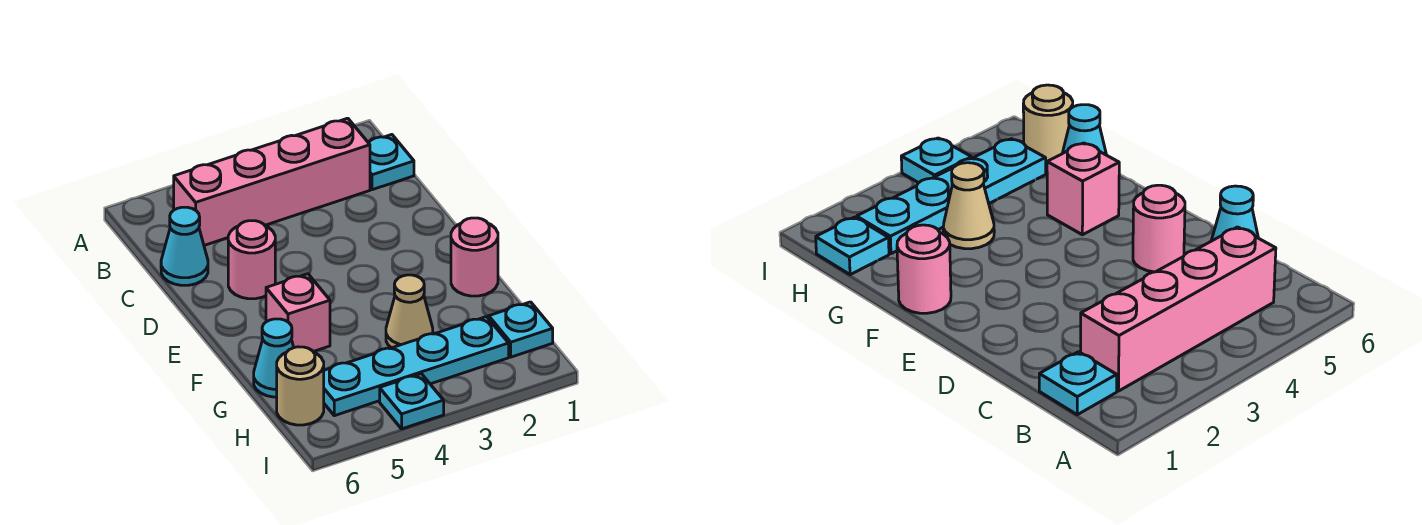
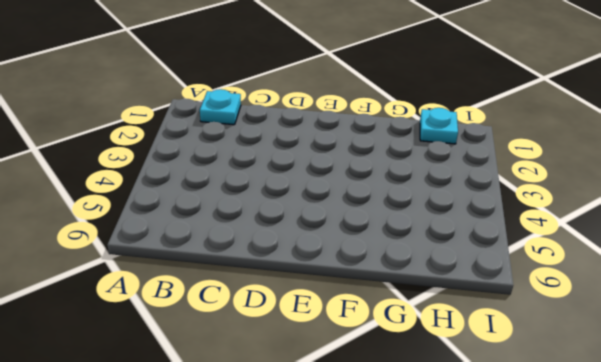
none -> pink brick B2:B5 level 1
none -> cyan cone C6 level 1
none -> pink round brick D5 level 1

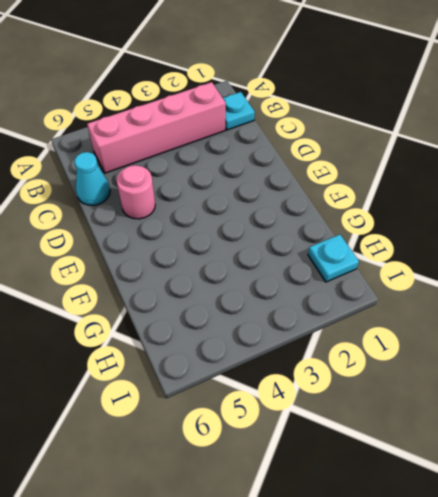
none -> pink round brick F1 level 1
none -> pink brick F5 level 1
none -> tan cone G3 level 1

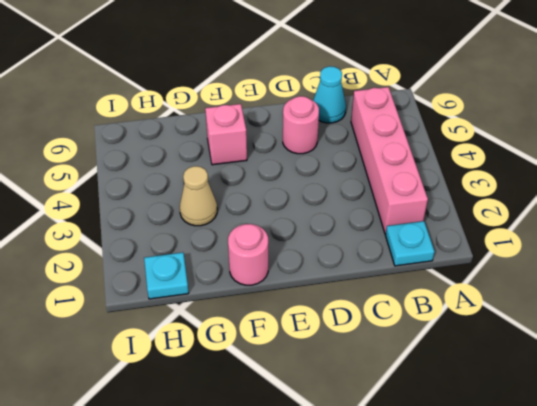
none -> cyan cone G6 level 1
none -> cyan plate H2:H5 level 1
none -> tan round brick H6 level 1

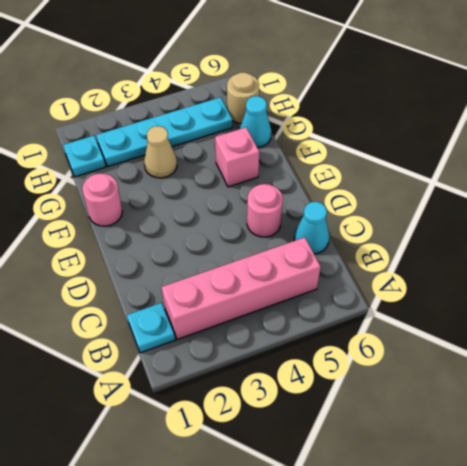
none -> cyan plate I4 level 1

